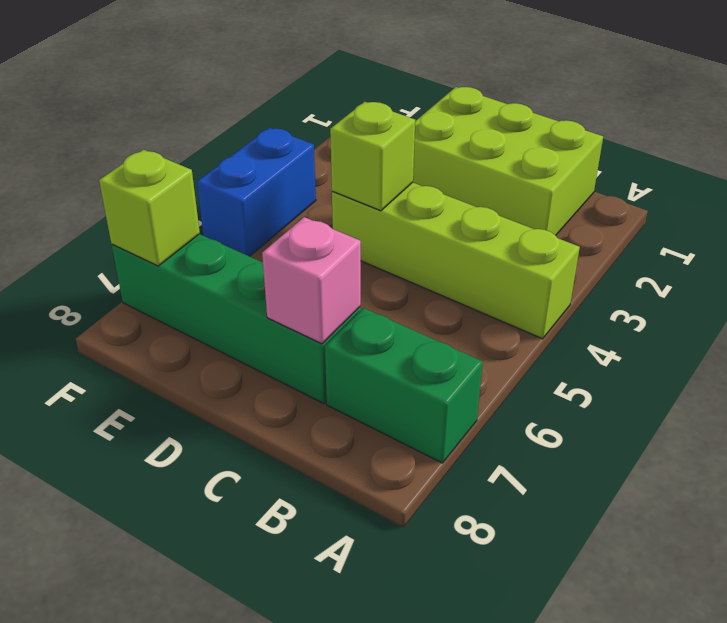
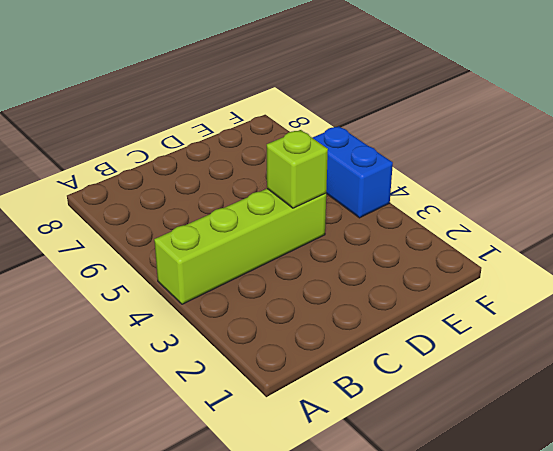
none -> green brick A7:B7 level 1
none -> lime brick B1:D2 level 1

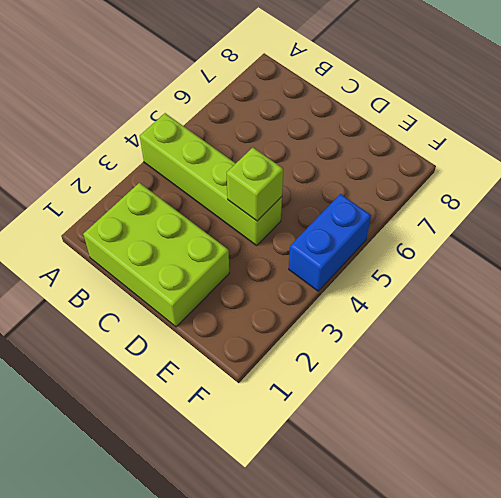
none -> green brick A7:B7 level 1
none -> green brick C7:F7 level 1

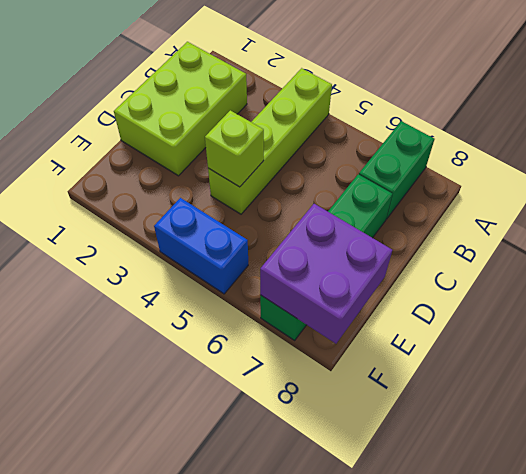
purple brick E7:F8 level 2 -> lime brick F7 level 2
none -> pink brick C7 level 2

